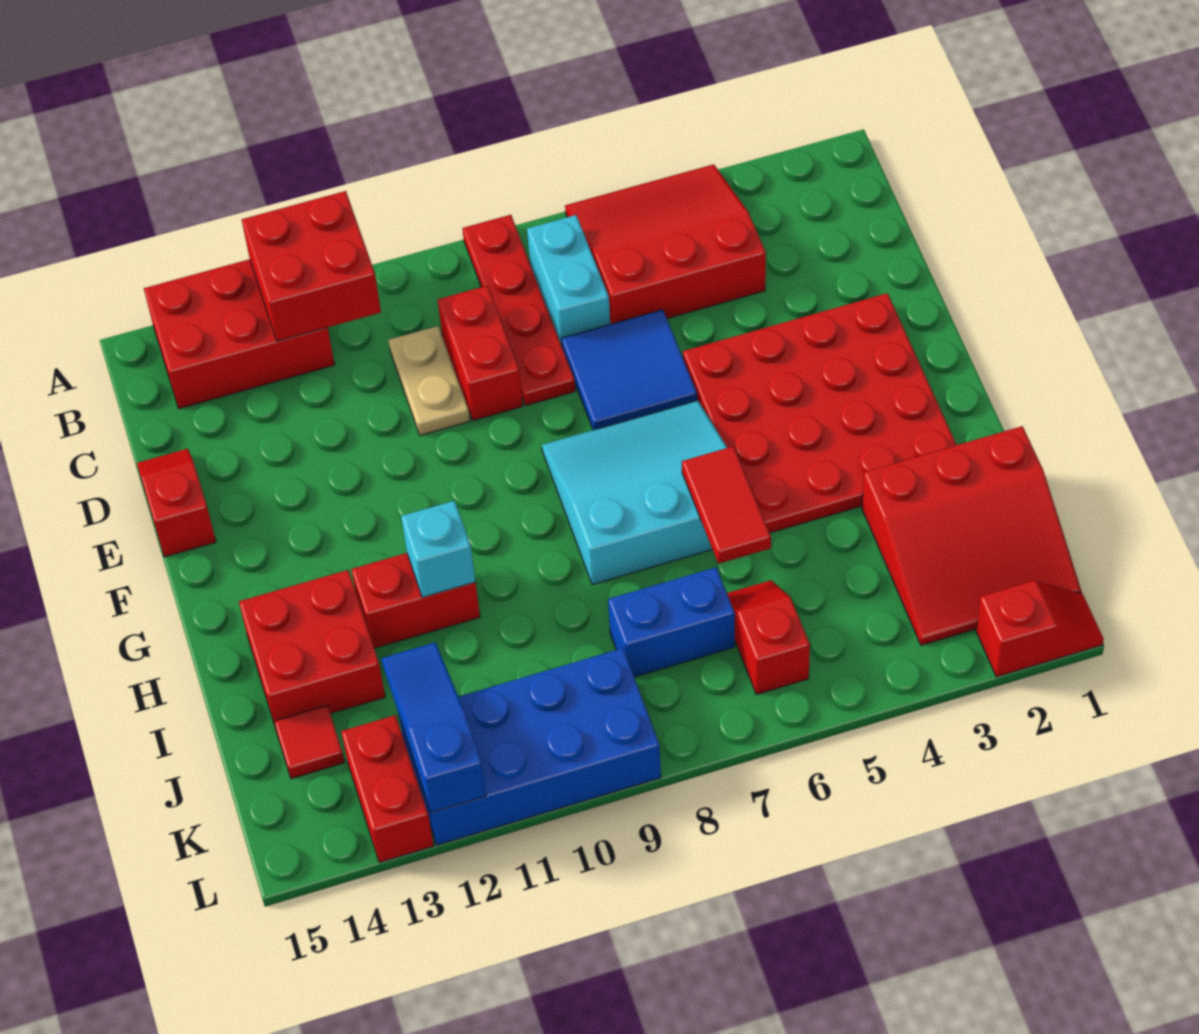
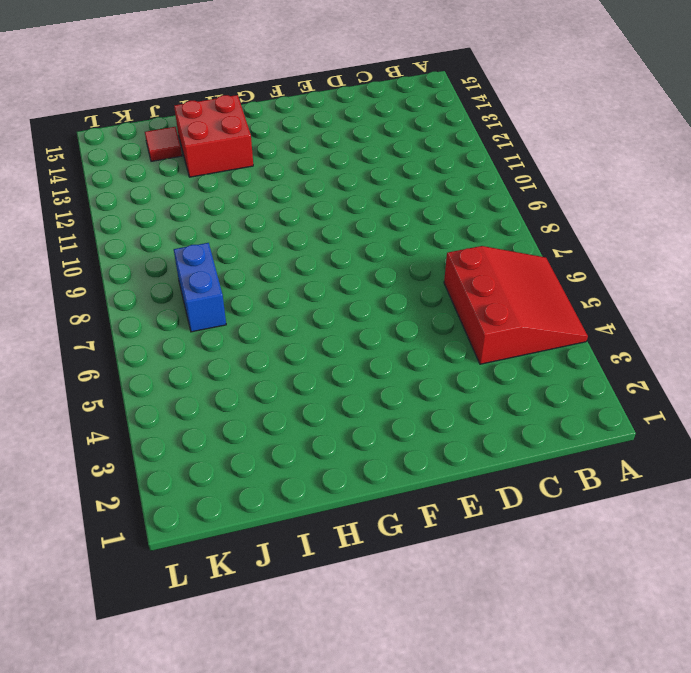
none -> red plate A8:D8 level 1
none -> red brick A12:B14 level 1
none -> cyan brick B7:C7 level 1

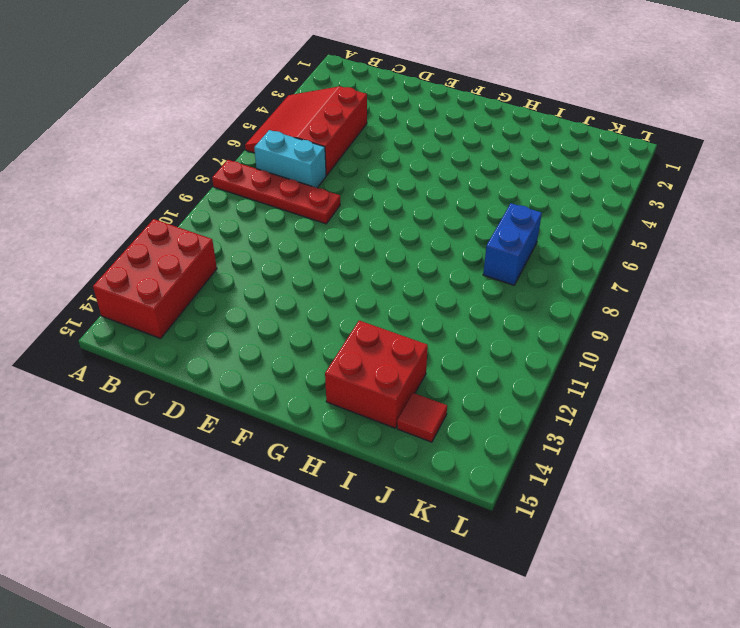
none -> red brick C9:D9 level 1
none -> tan plate C10:D10 level 1
none -> blue tile D6:E7 level 1

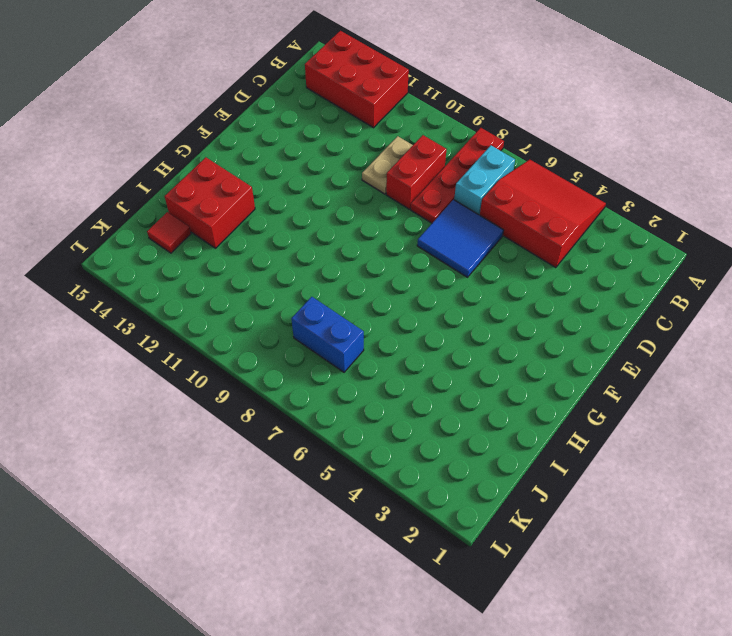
none -> red slope D15:E15 level 1 top E
none -> red plate E2:H5 level 1
none -> cyan slope F6:H8 level 1 top H

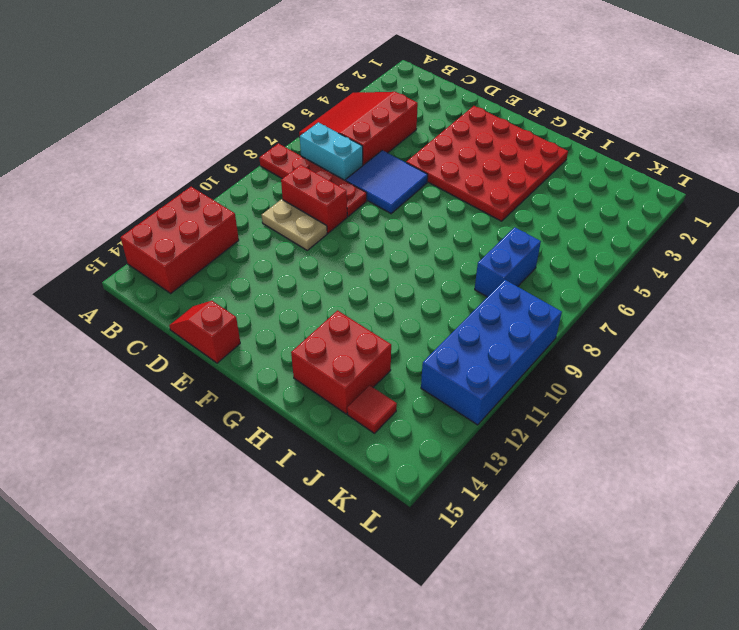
none -> cyan slope F6:H8 level 1 top H
none -> red brick H11:H12 level 1
none -> red slope I1:K3 level 1 top I

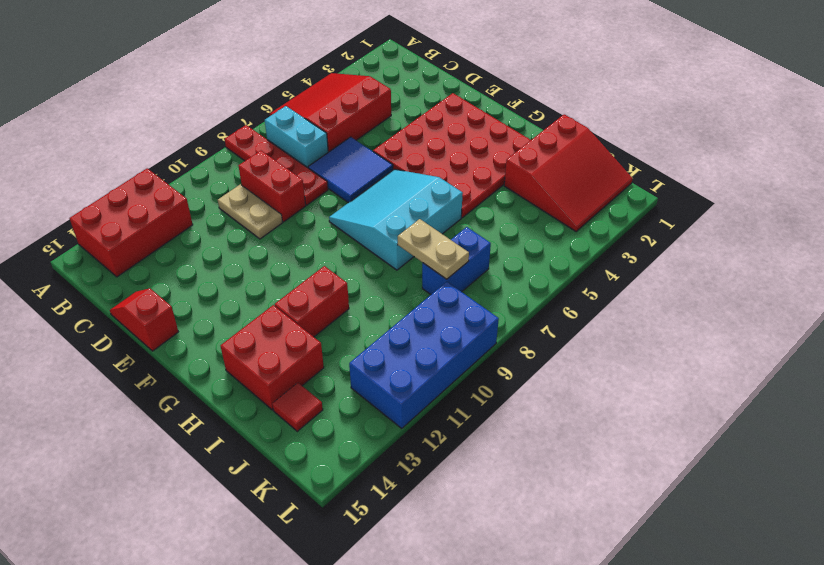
tan plate I8:J8 level 2 -> none
none -> red slope J6:K6 level 1 top K
none -> red brick K13:L13 level 1
none -> red slope L1:L2 level 1 top 2

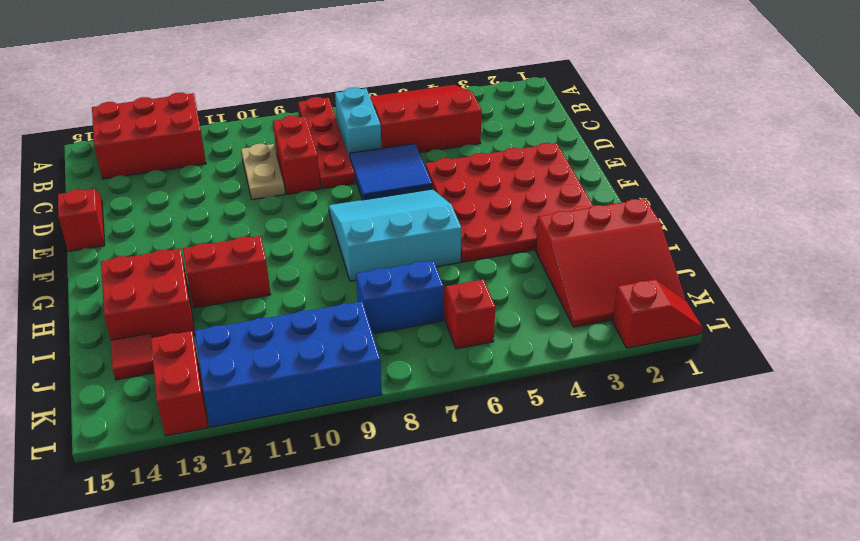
none -> red brick A11:B12 level 2
none -> red tile H6:I6 level 2
none -> cyan brick H11 level 2

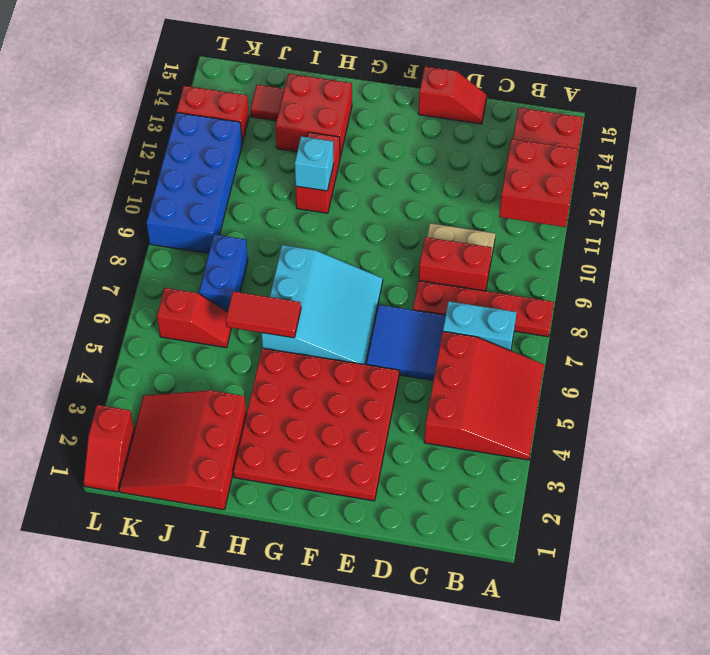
none -> blue slope J12:L12 level 2 top L

